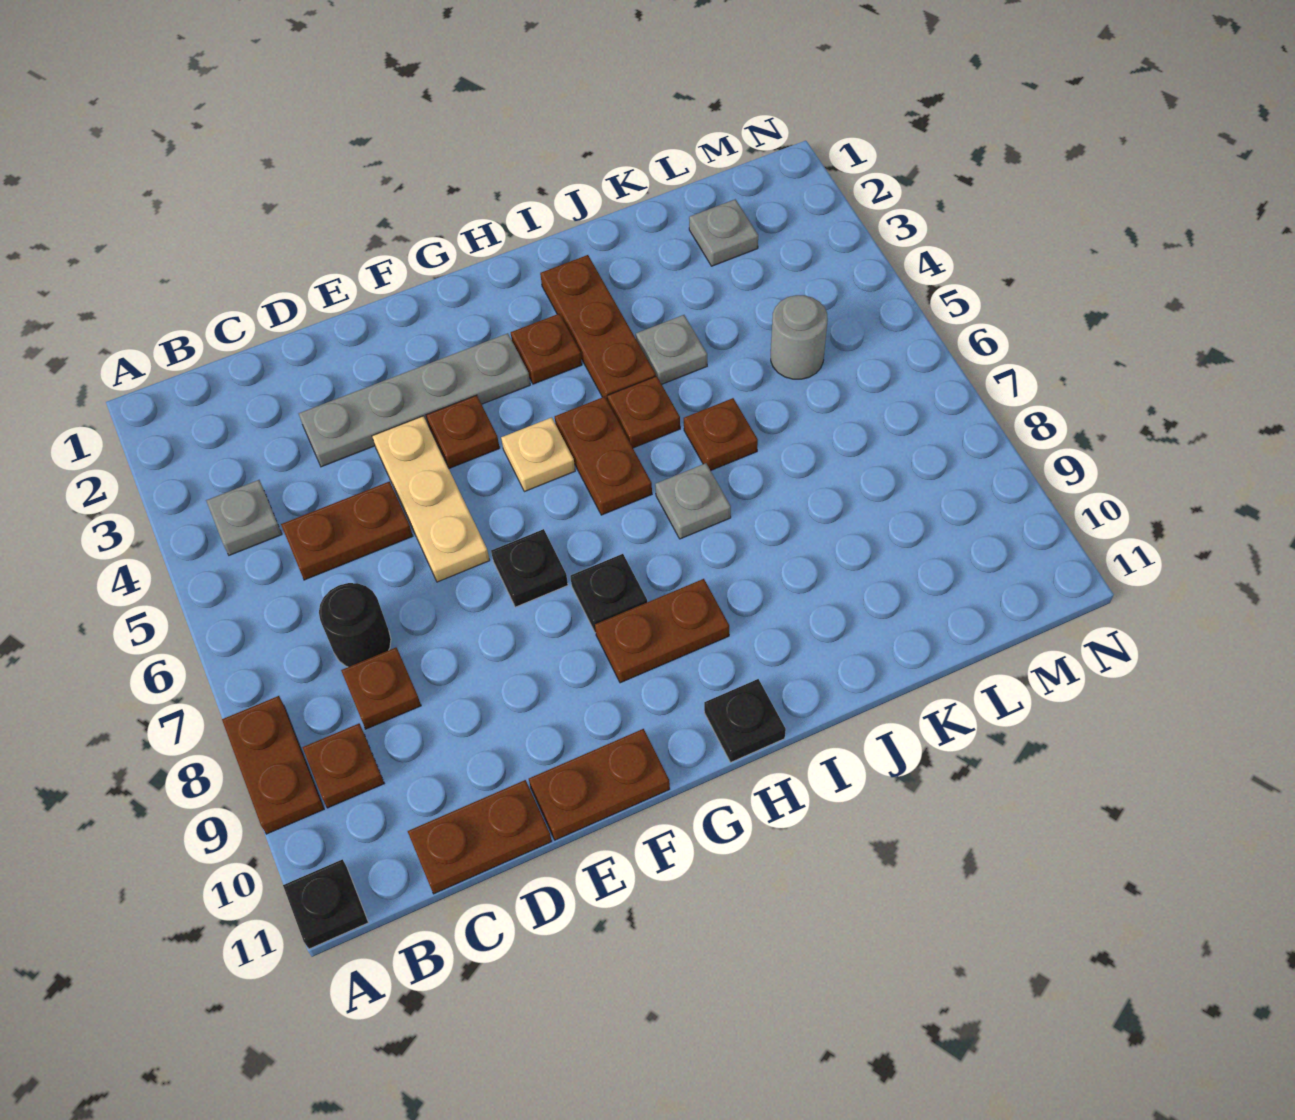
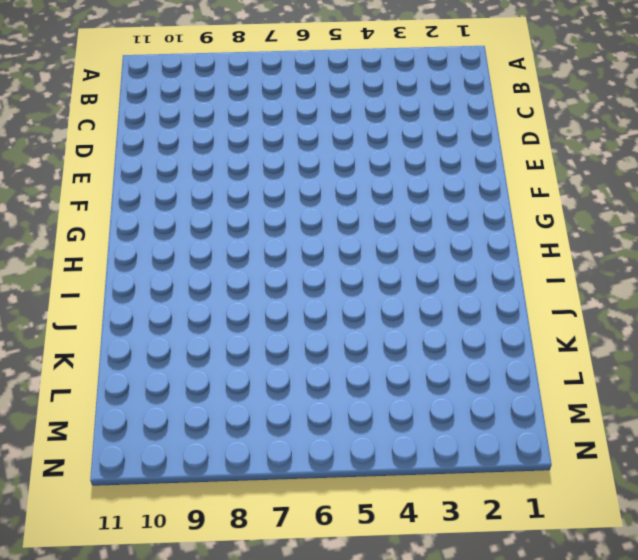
none -> brown plate A8:A9 level 1
none -> black plate A11 level 1
none -> grey plate B4 level 1

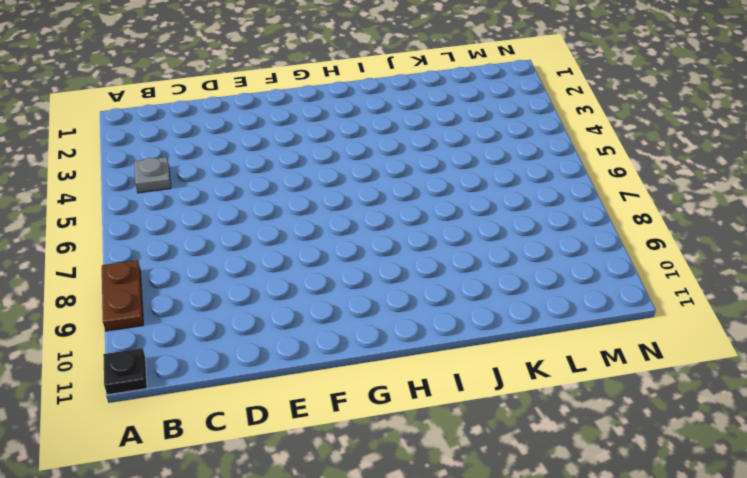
none -> brown plate B9 level 1
none -> brown plate C5:D5 level 1
none -> black round brick C7 level 1

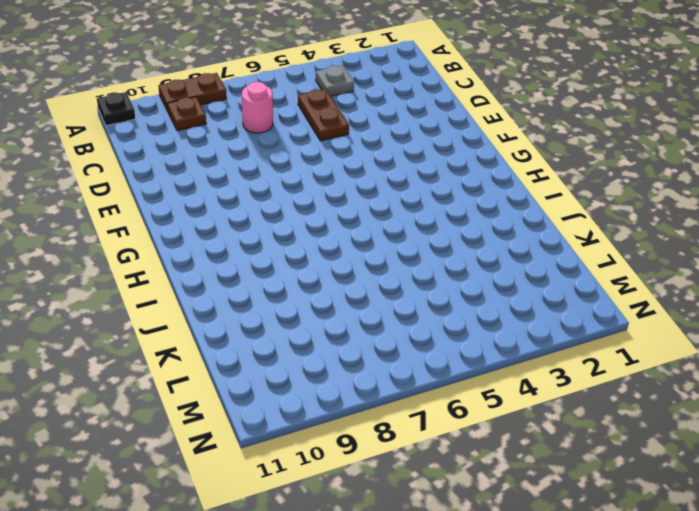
pink round brick C7 level 1 -> black round brick C7 level 1
none -> brown plate C8 level 1
none -> brown plate C11:D11 level 1
none -> grey plate D3:G3 level 1

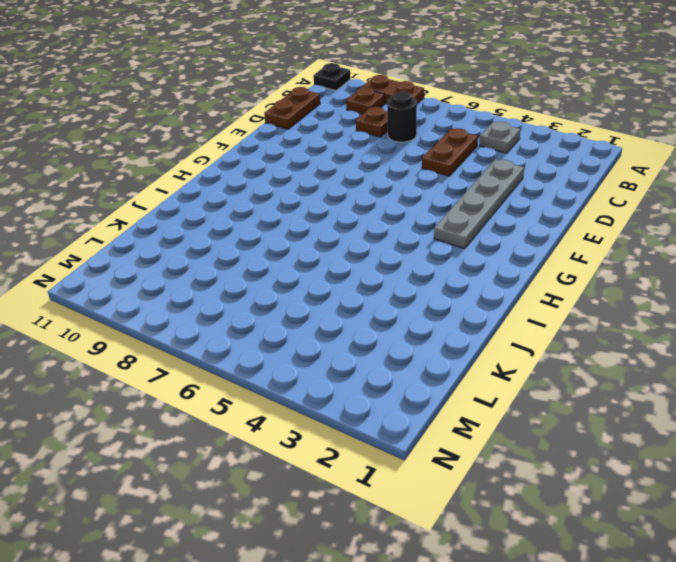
none -> tan plate E4:E6 level 1
none -> brown plate E11:F11 level 1
none -> brown plate F4 level 1

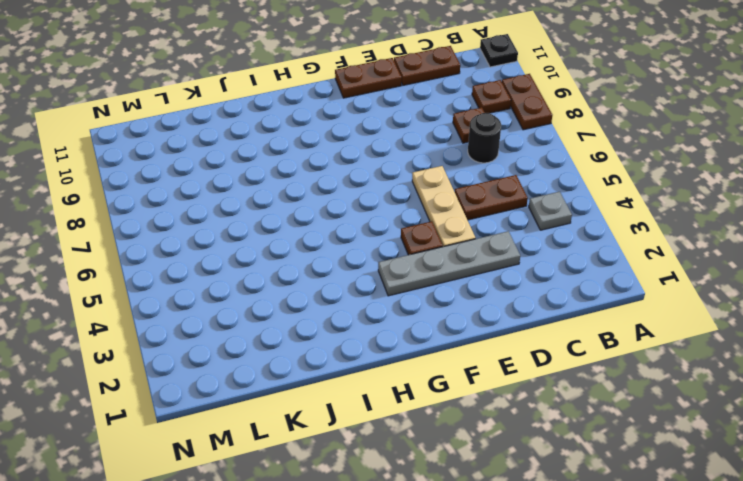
none -> black plate F7 level 1
none -> tan plate G5 level 1
none -> black plate G8 level 1

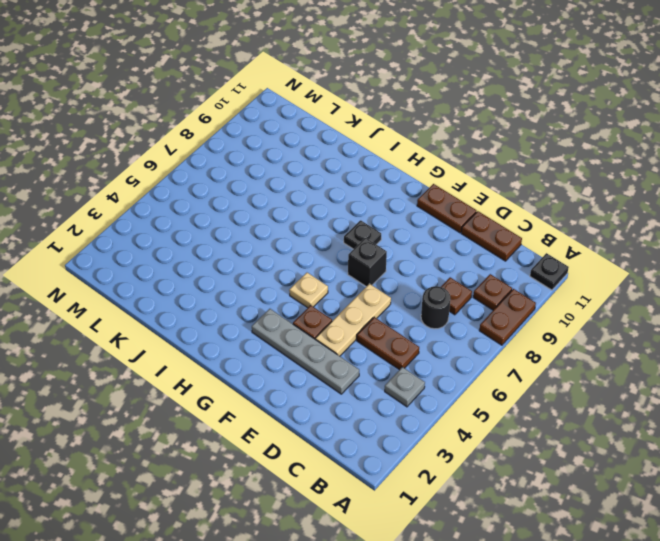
black brick F7 level 1 -> black plate F7 level 1
none -> brown plate G9:H9 level 1
none -> brown plate H3 level 1
none -> brown plate H5:H6 level 1

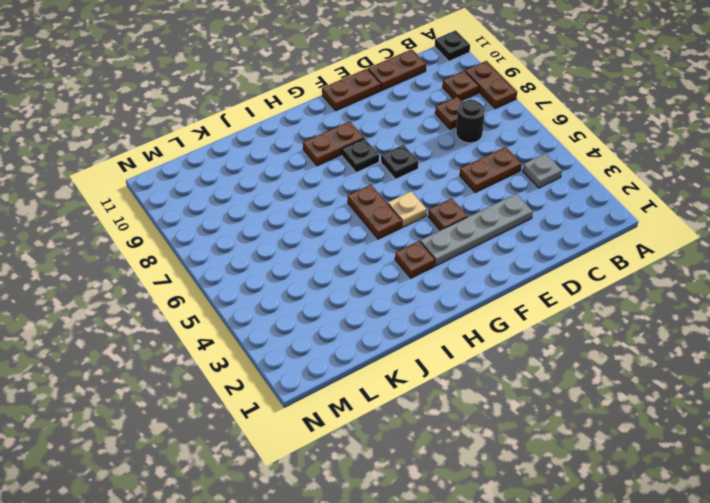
none -> tan plate E4:E6 level 1
none -> black plate H11 level 1
none -> brown plate I2:I4 level 1

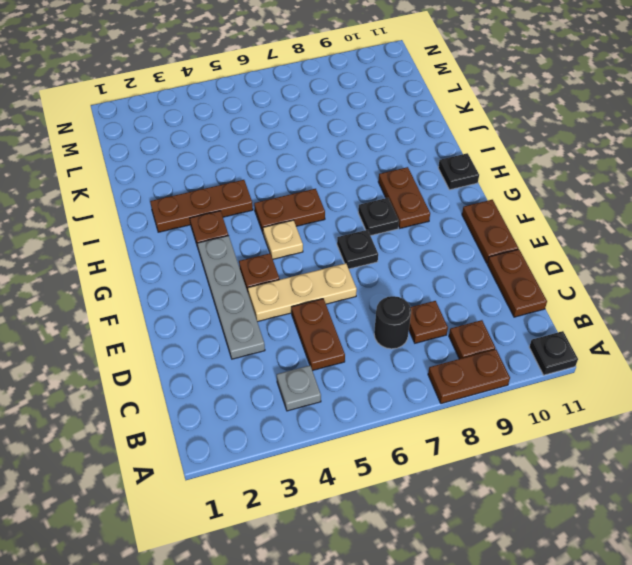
none -> brown plate I5 level 1
none -> grey plate I7 level 1
none -> grey plate J4 level 1

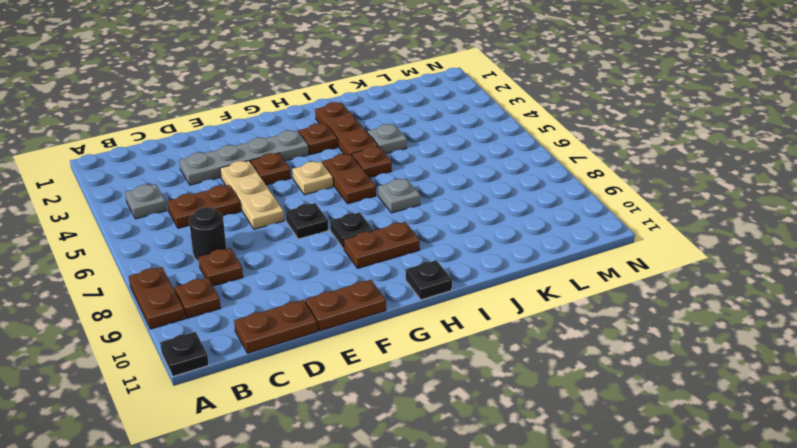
none -> brown plate J6 level 1
none -> grey plate L2 level 1
none -> grey round brick L5 level 1

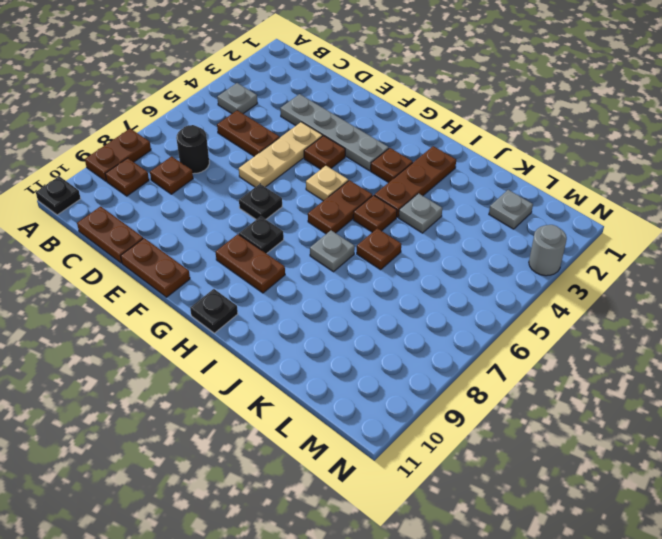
grey round brick N3 level 1 -> grey round brick L5 level 1

